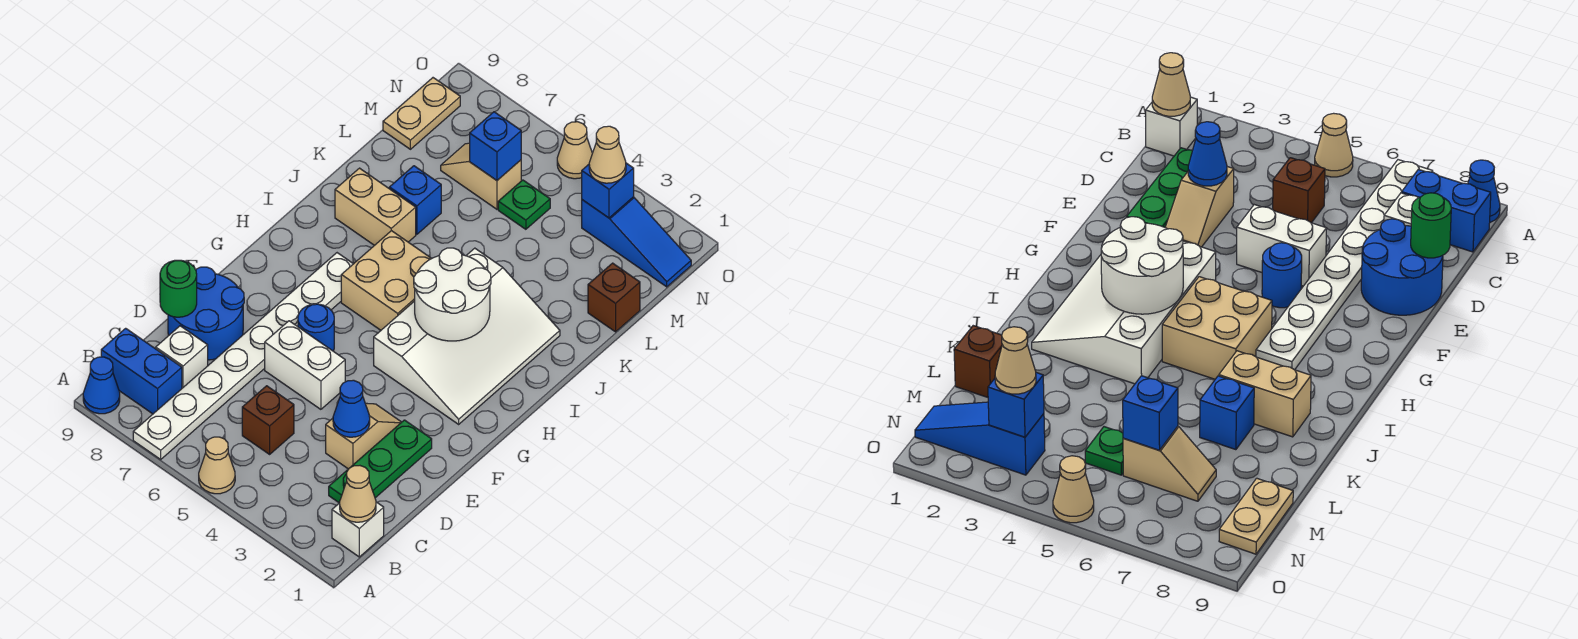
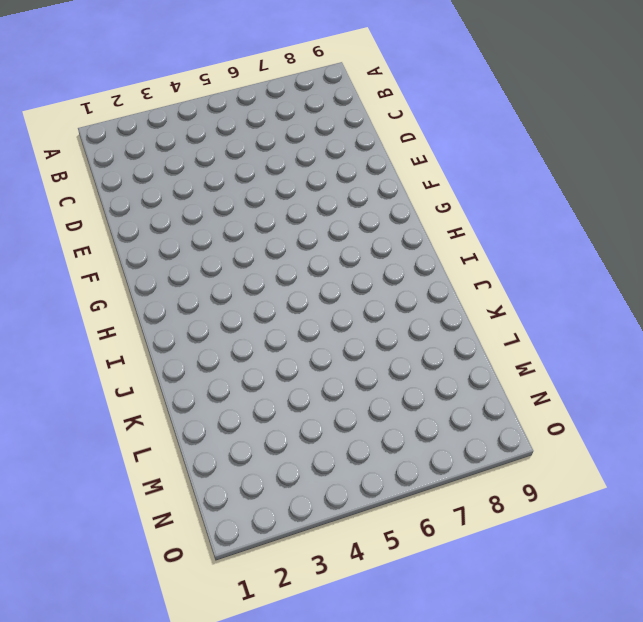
none -> tan cone A5 level 1
none -> white plate A7:H7 level 1
none -> blue cone A9 level 1

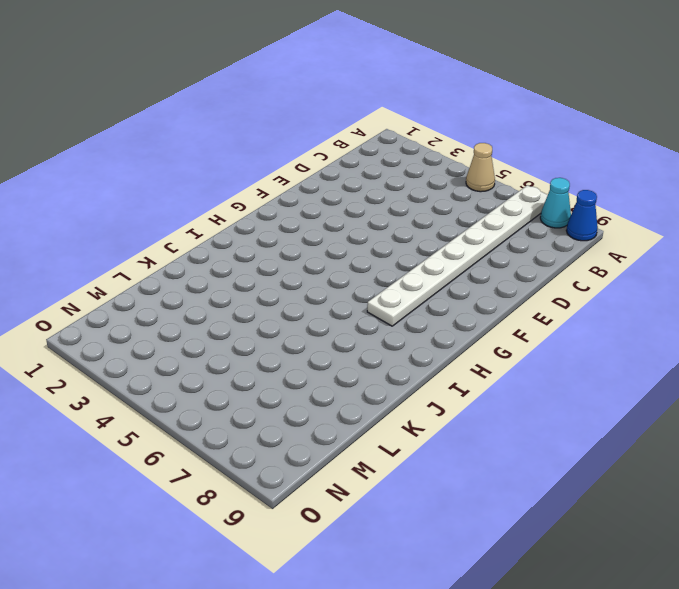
cyan cone A8 level 1 -> none
none -> white brick B1 level 1
none -> blue brick B8:B9 level 1
none -> green plate C2:E2 level 1

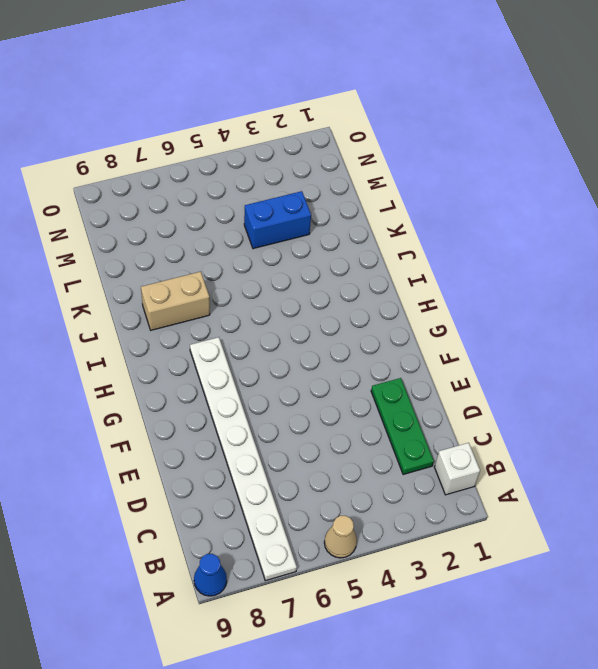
blue brick L3:L4 level 1 -> blue brick B8:B9 level 1
none -> brown brick C5 level 1
none -> white brick C8 level 1
none -> tan slope D3:E3 level 1 top D

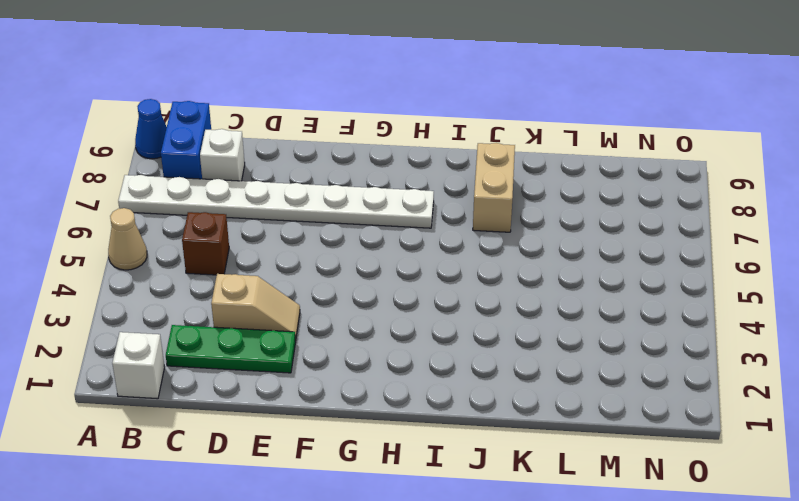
none -> blue round brick D8:E9 level 1
none -> white brick E5:E6 level 1
none -> blue round brick F6 level 1

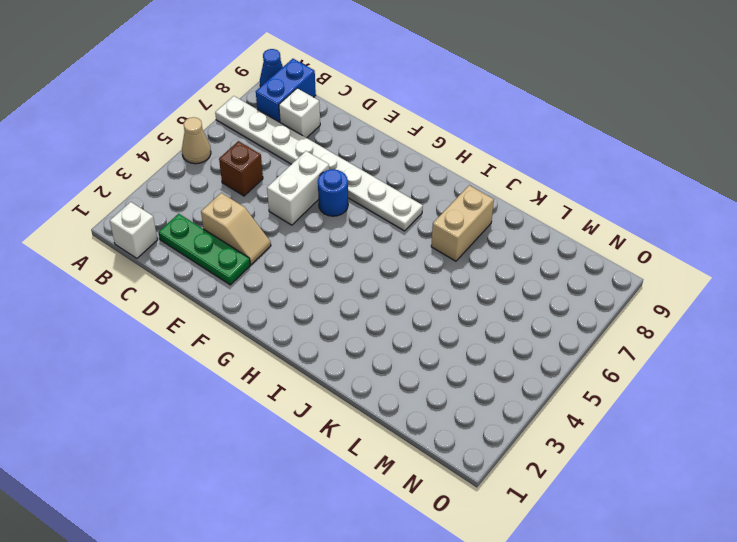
none -> blue round brick D8:E9 level 1
none -> white slope G2:J4 level 1 top 4
none -> tan brick H5:I6 level 1

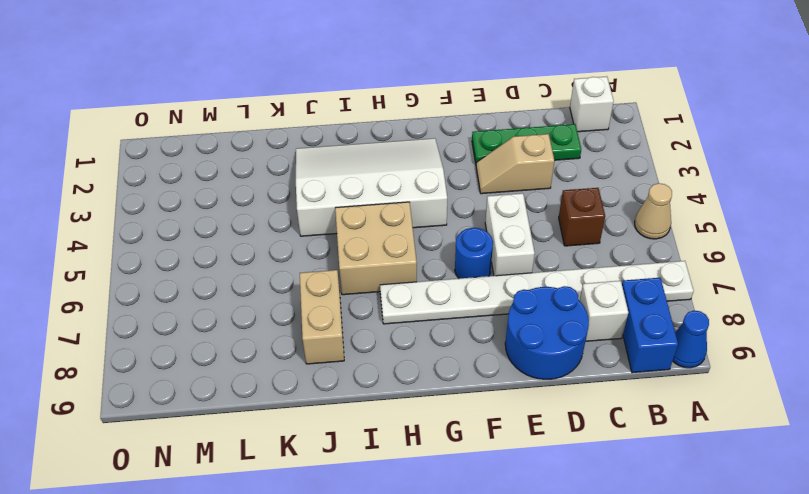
none -> blue brick K7 level 1
none -> brown brick L1 level 1
none -> green plate M5 level 1

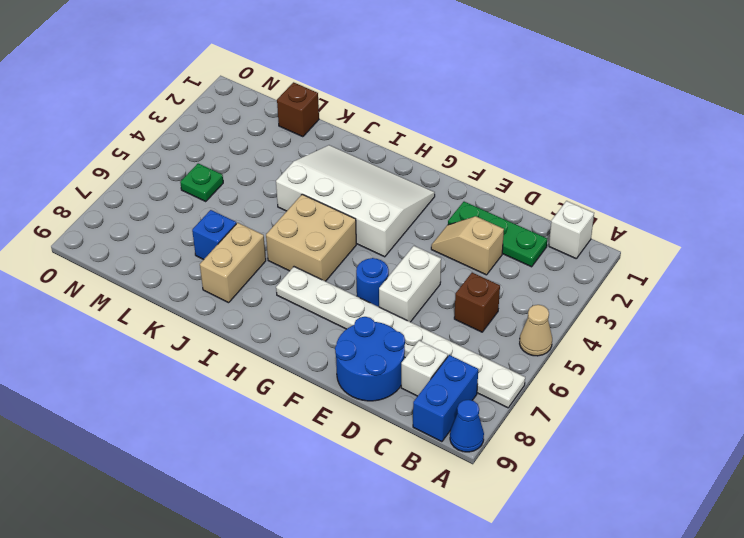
none -> tan slope M6:M7 level 1 top 6
none -> tan plate M9:N9 level 1
none -> blue slope N1:N3 level 1 top 3

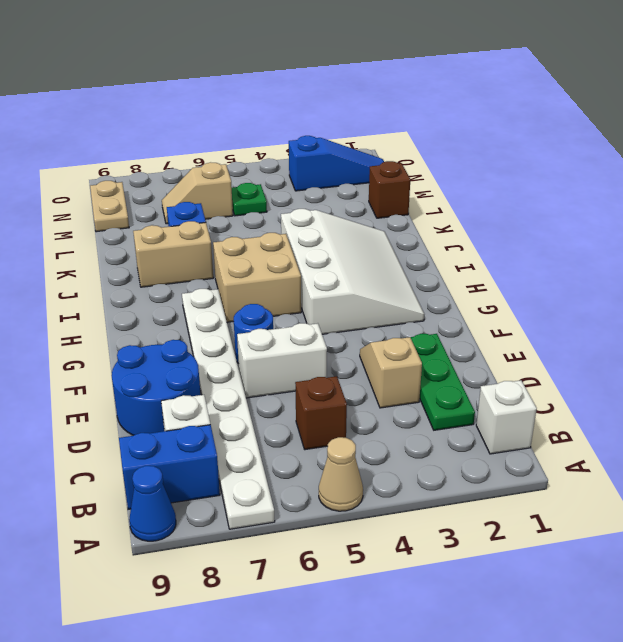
none -> tan cone O5 level 1
none -> tan cone B1 level 2
none -> blue cone D3 level 2

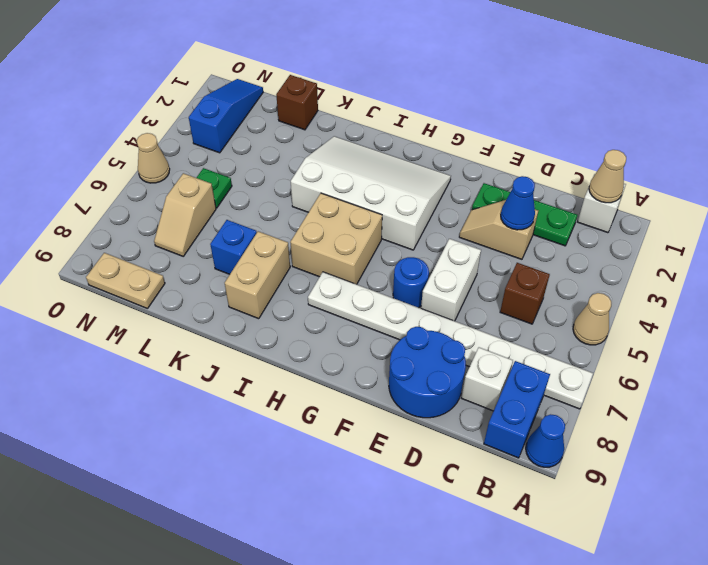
none -> green round brick D9 level 2
none -> white round brick H3:I4 level 2
none -> blue brick M6 level 2

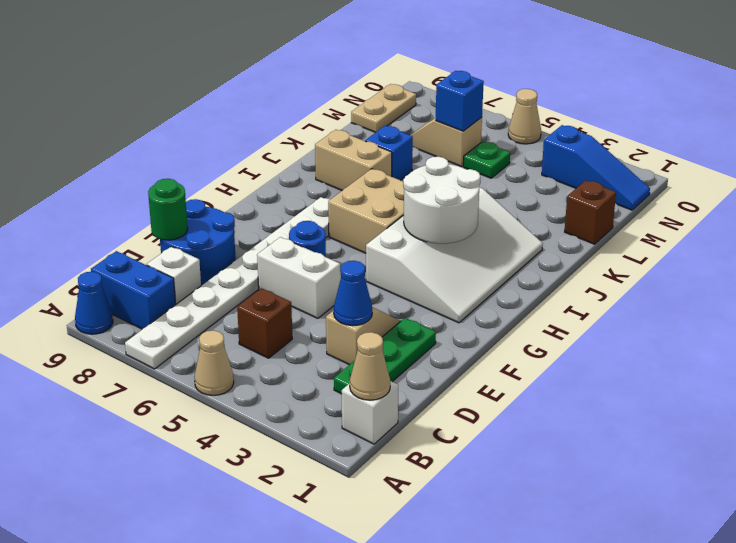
none -> blue brick N3 level 2
none -> tan cone N3 level 3

